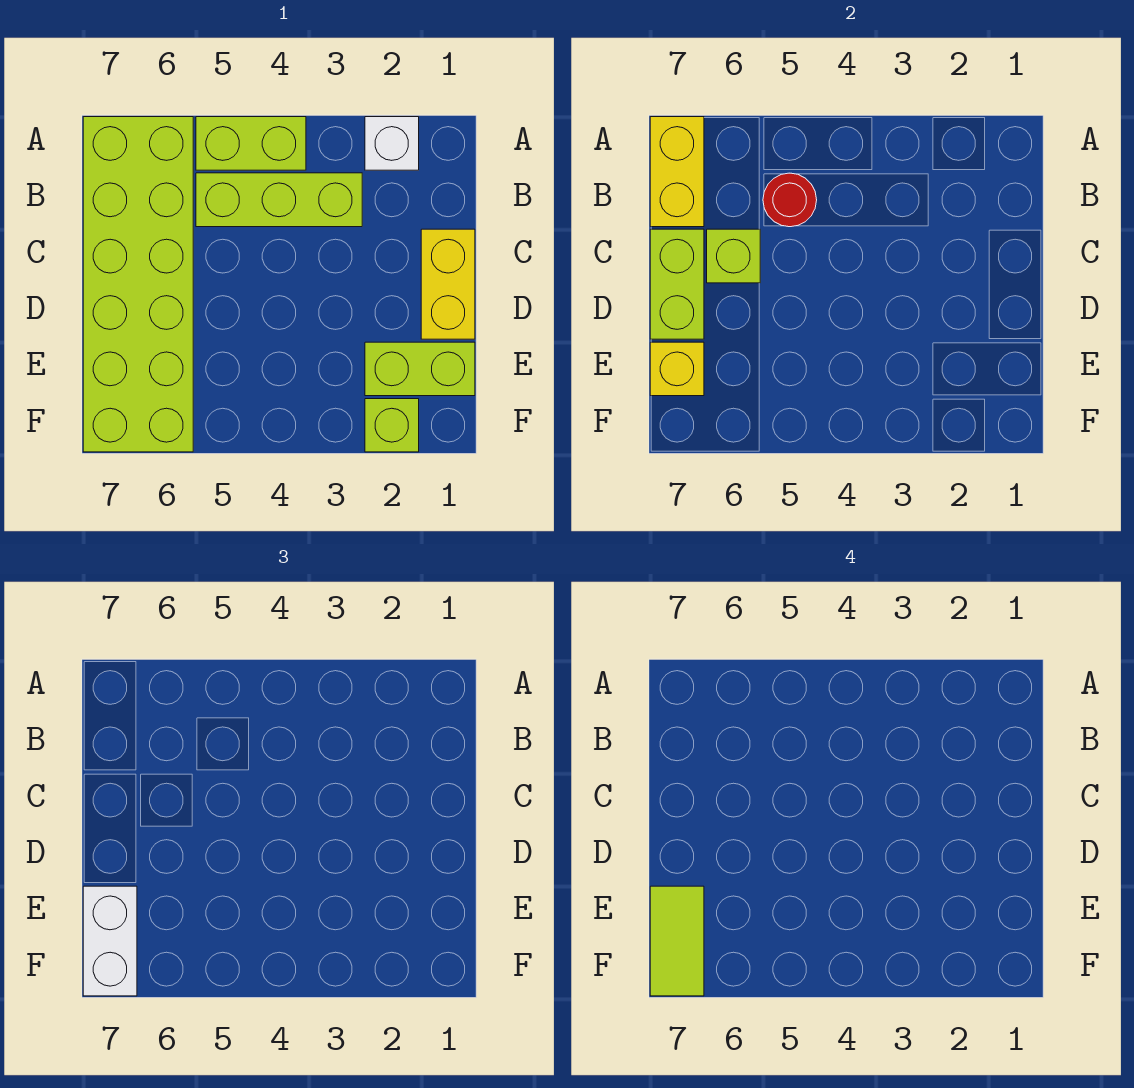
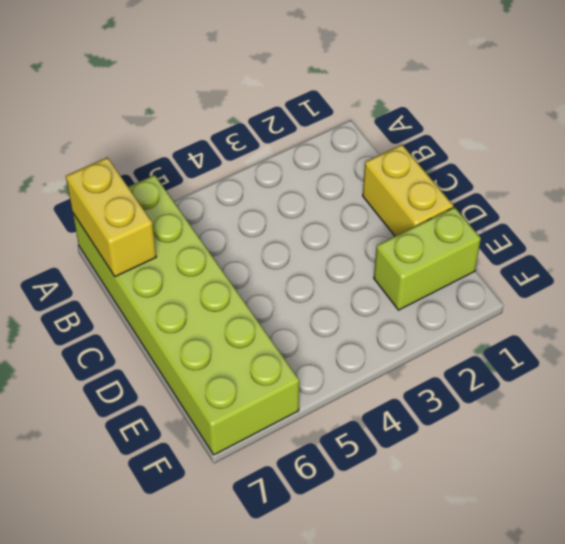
none -> white brick A2 level 1
none -> lime brick A4:A5 level 1
none -> lime brick B3:B5 level 1

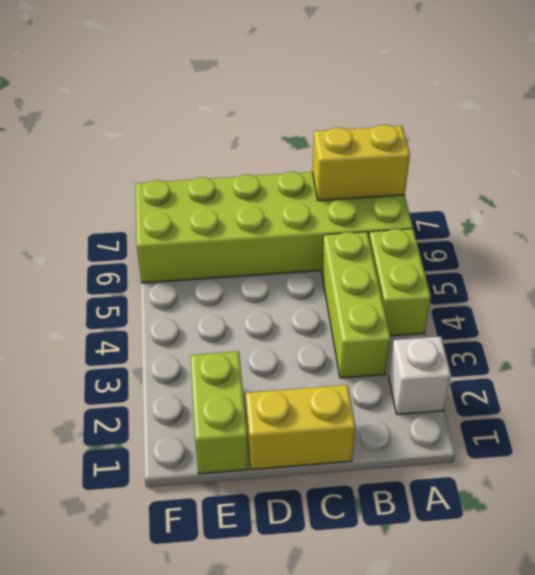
none -> lime brick F2 level 1
none -> red round brick B5 level 2
none -> lime brick C6 level 2

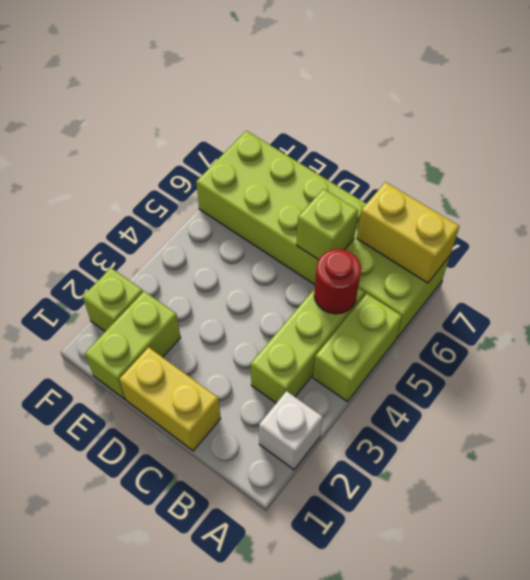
none -> lime brick C7:D7 level 2
none -> yellow brick E7 level 2
none -> white brick E7:F7 level 3

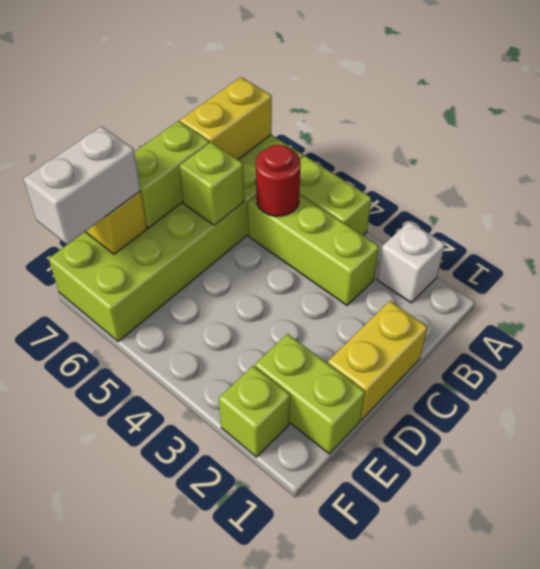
none -> lime tile E7:F7 level 4

